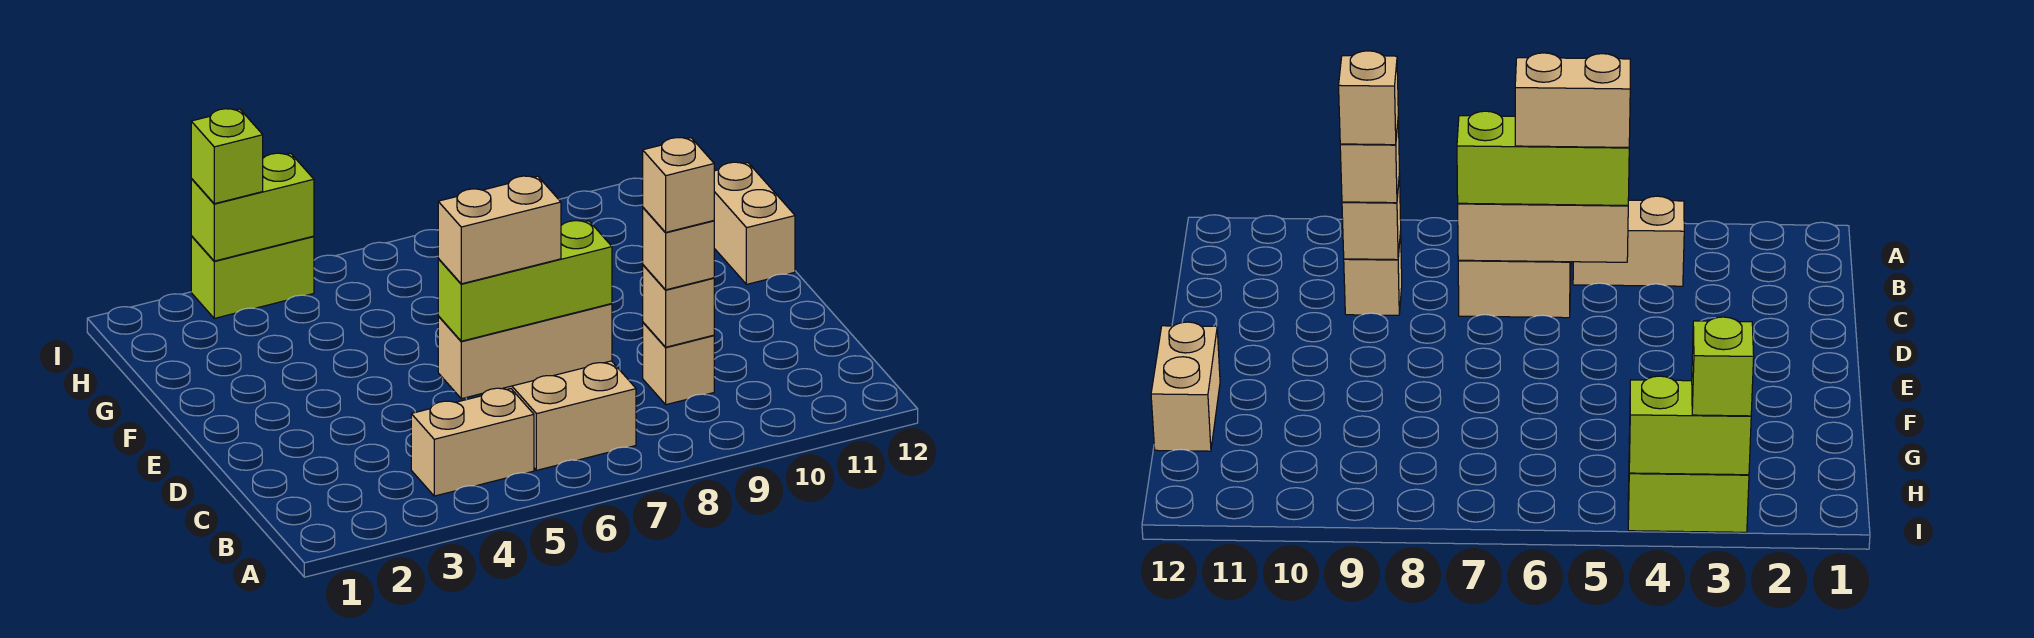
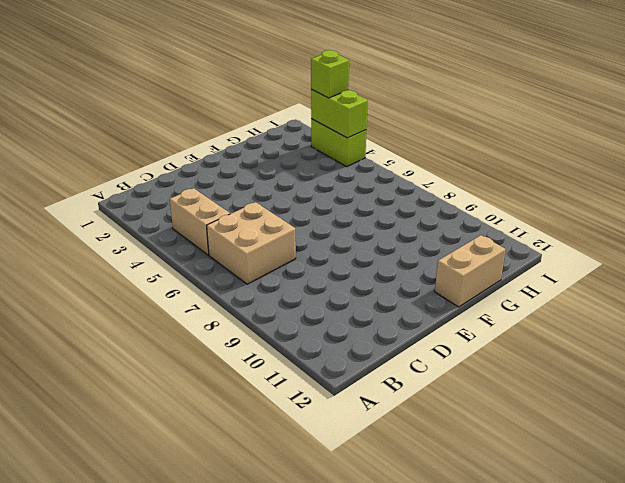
none -> tan brick C9 level 1
none -> tan brick C5:C7 level 2
none -> tan brick C9 level 2

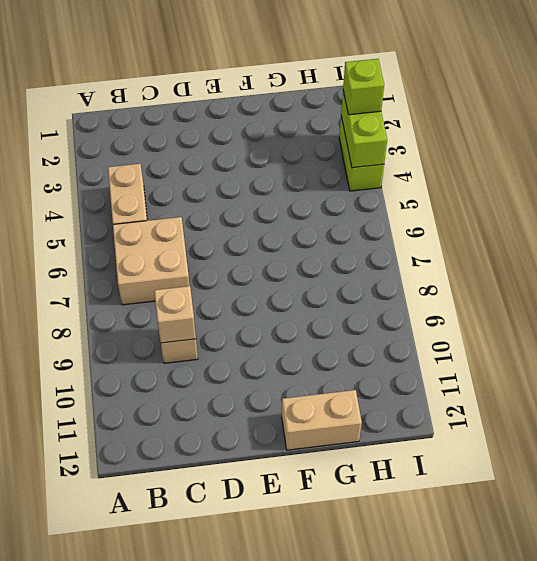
none -> tan brick C5:C7 level 2
none -> lime brick C5:C7 level 3
none -> tan brick C9 level 3

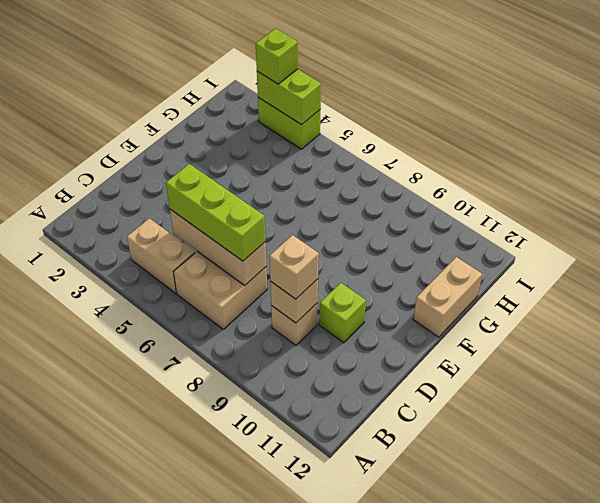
lime brick D10 level 1 -> none
none -> tan brick C5:C6 level 4
none -> tan brick C9 level 4

